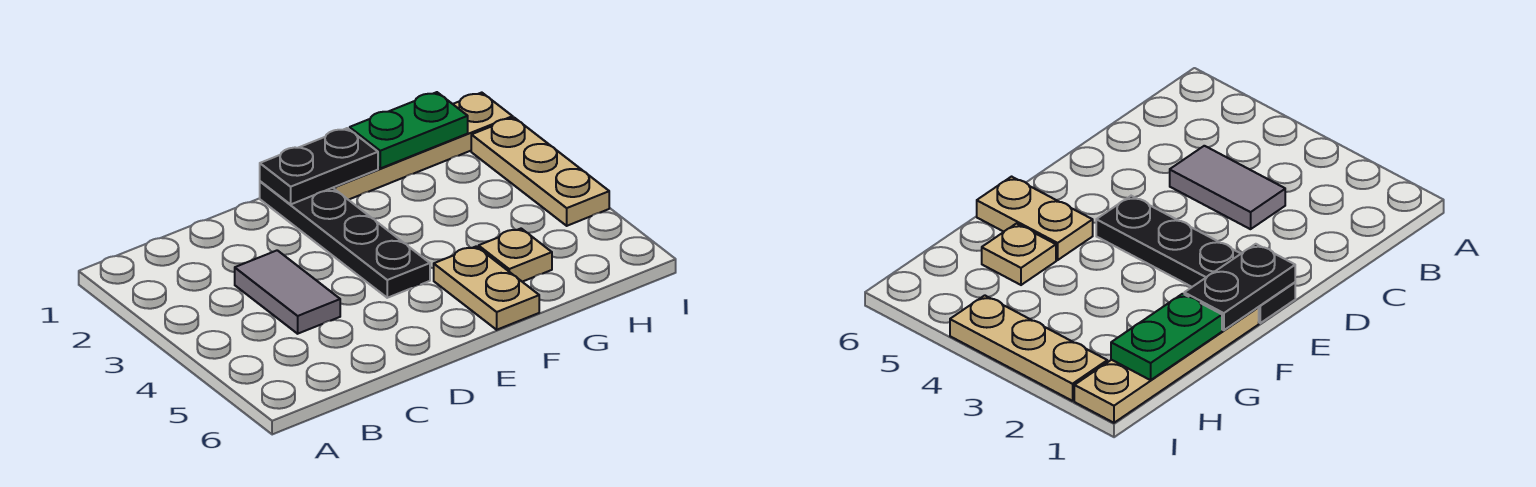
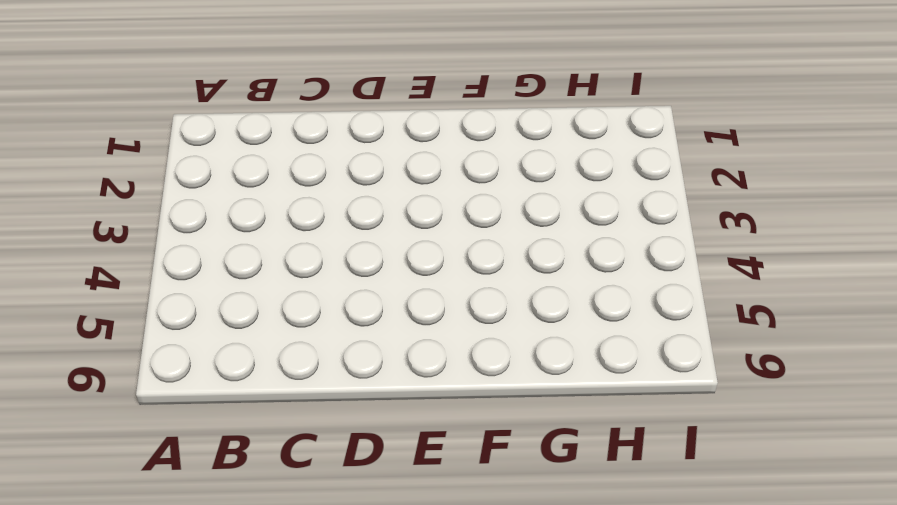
none -> grey tile C3:C4 level 1
none -> black plate E1:E4 level 1

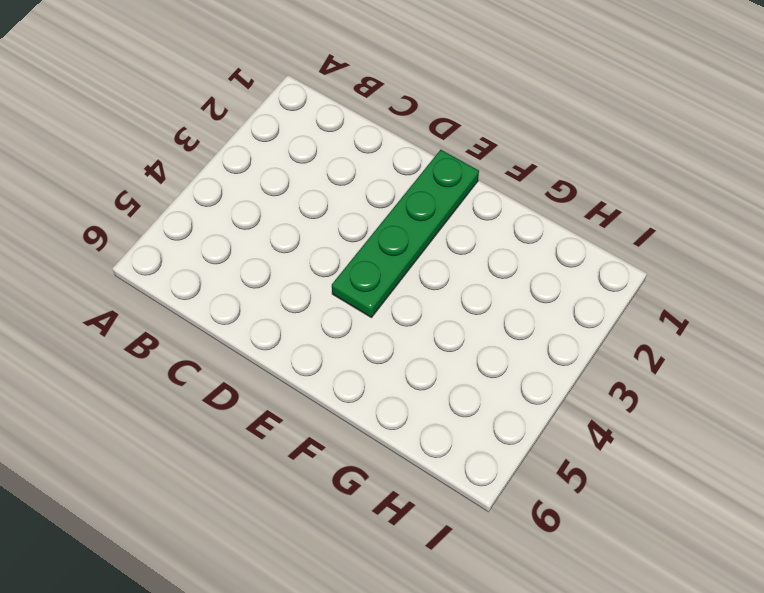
green plate E1:E4 level 1 -> black plate E1:E4 level 1
none -> grey tile C3:C4 level 1
none -> tan plate F1:I1 level 1

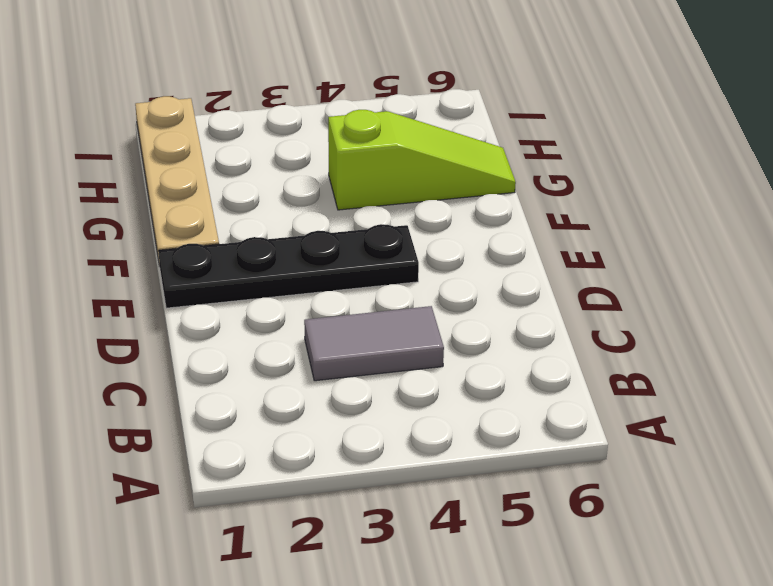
lime slope G4:G6 level 1 top 4 -> tan plate G5 level 1
none -> tan plate F5:F6 level 1
none -> tan plate I2:I4 level 1

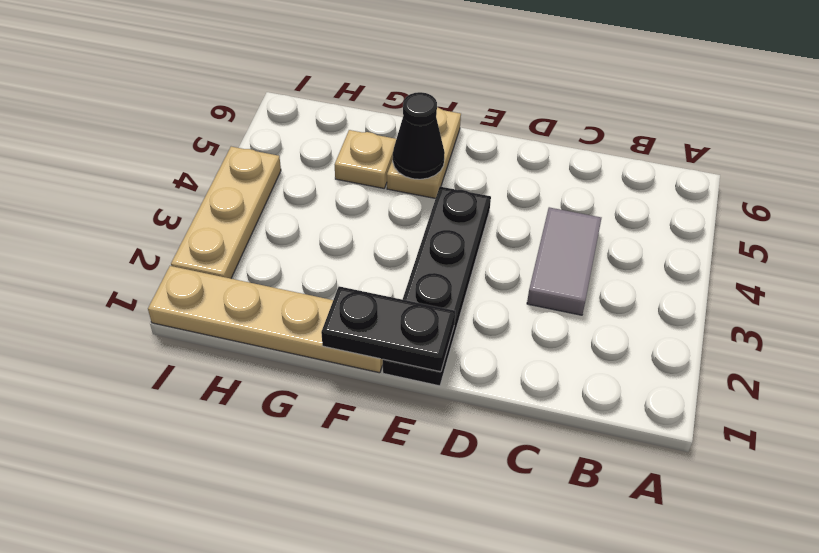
black cone F5 level 2 -> none
none -> green plate G1:H1 level 2

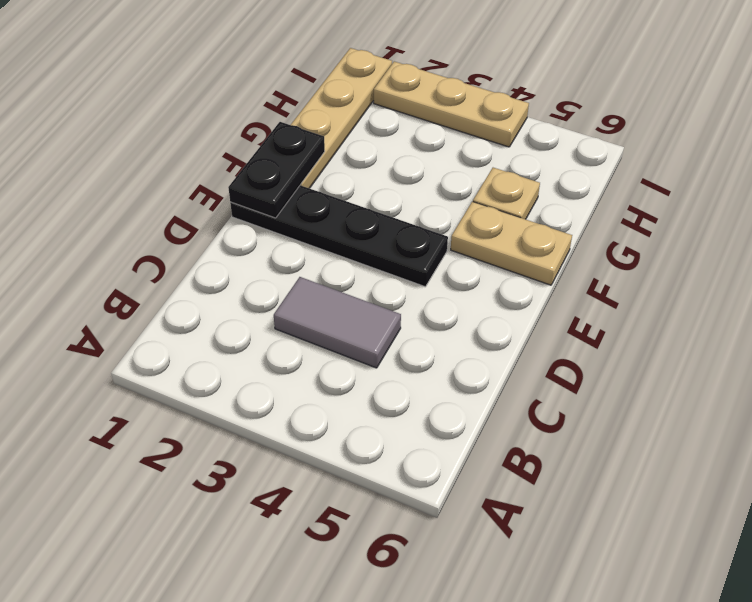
none -> green plate G1:H1 level 2

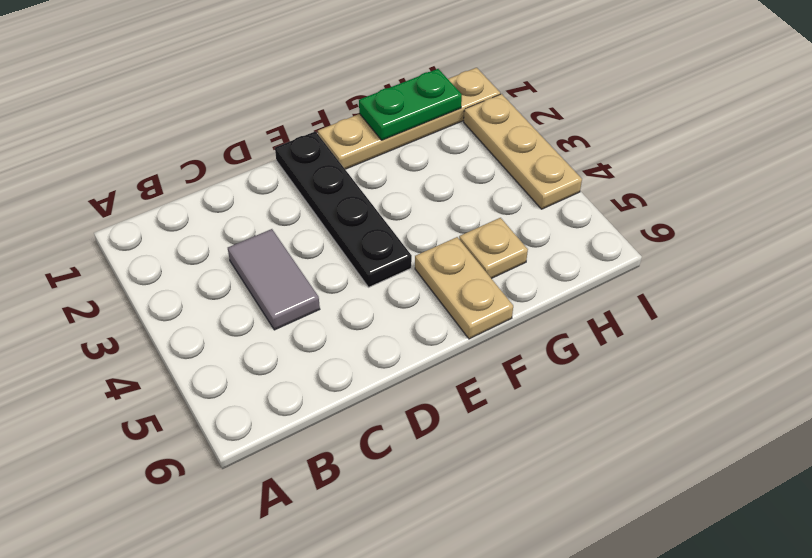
none -> black plate E1:F1 level 2

